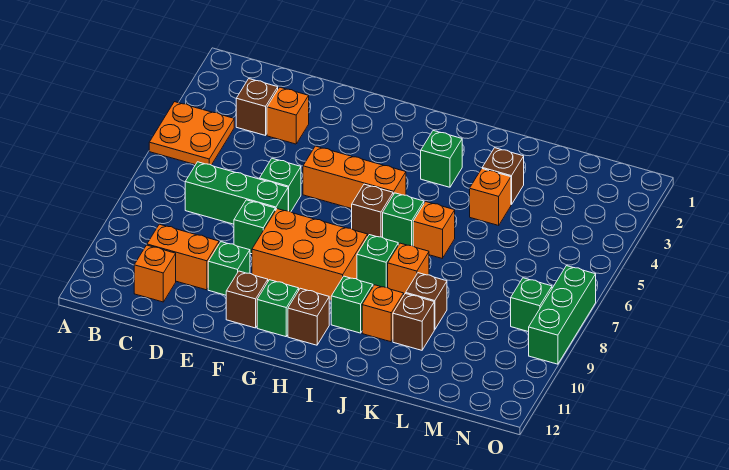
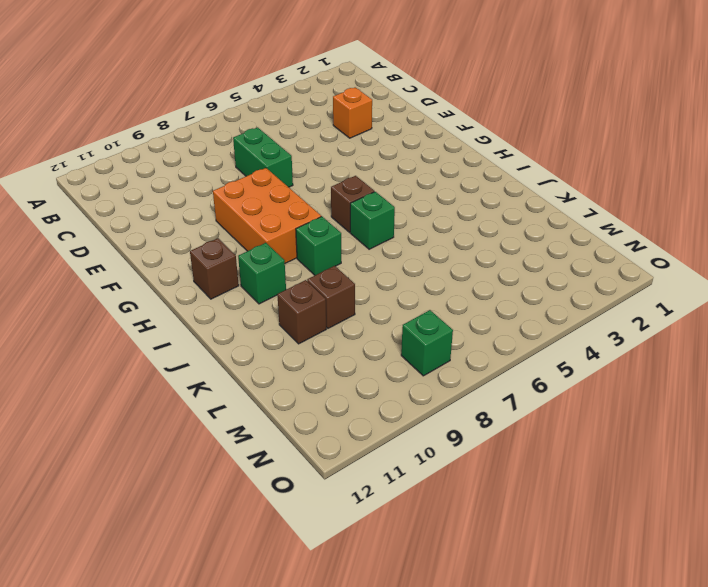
green brick D7:E7 level 1 -> green brick C7:E7 level 1
none -> orange plate A4:B5 level 1
none -> brown brick C3 level 1
none -> orange brick C10:D10 level 1

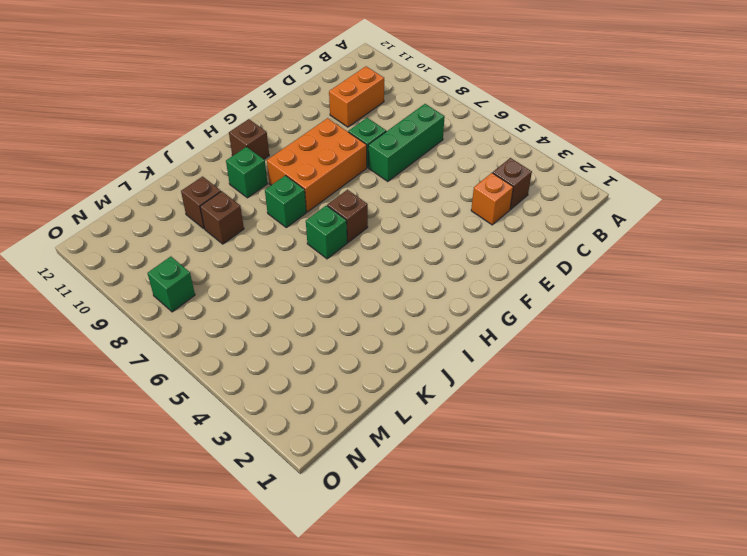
none -> orange plate A4:B5 level 1
none -> orange brick C11 level 1
none -> green brick E6 level 1

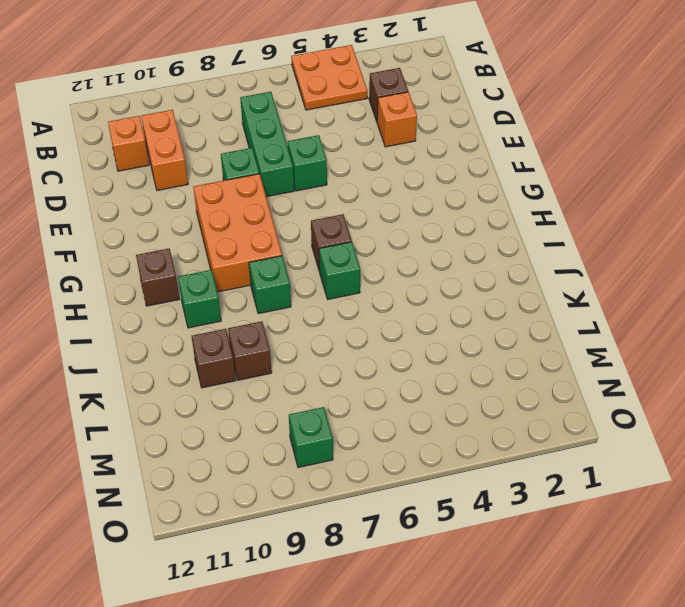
none -> green brick E10 level 1
none -> orange brick F5:H5 level 1
none -> brown brick F11 level 1

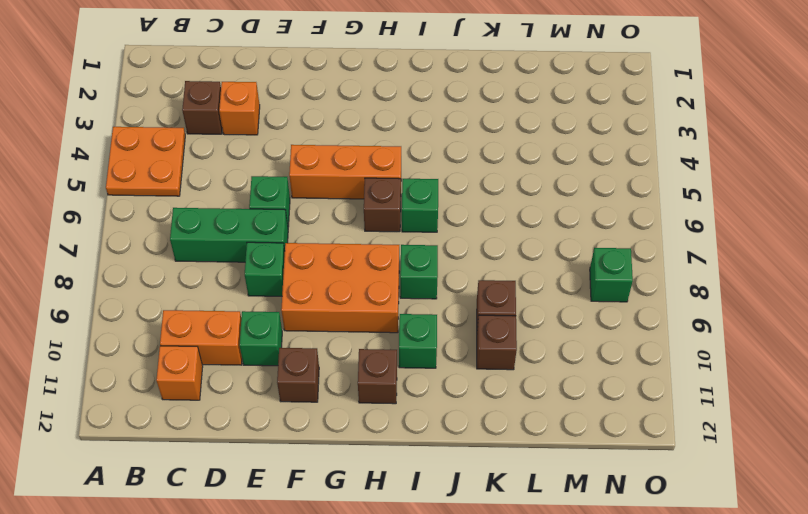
none -> green brick G11 level 1
none -> green brick I3 level 1
none -> orange brick J6 level 1

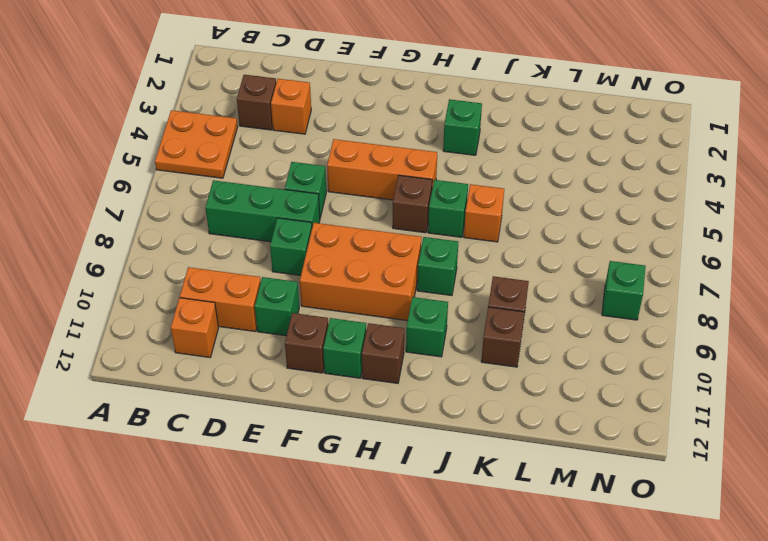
none -> orange brick J8 level 1
none -> orange brick J10 level 1
none -> brown brick K3 level 1

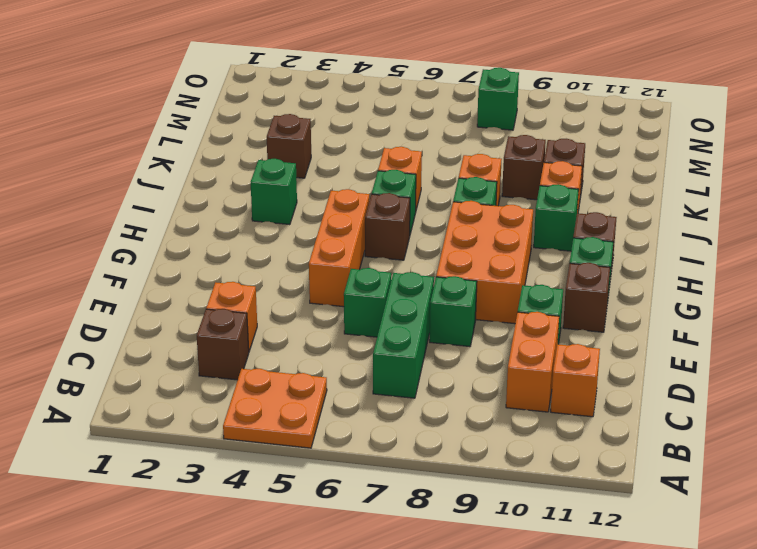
none -> orange brick K4 level 1
none -> green brick O7:O9 level 1

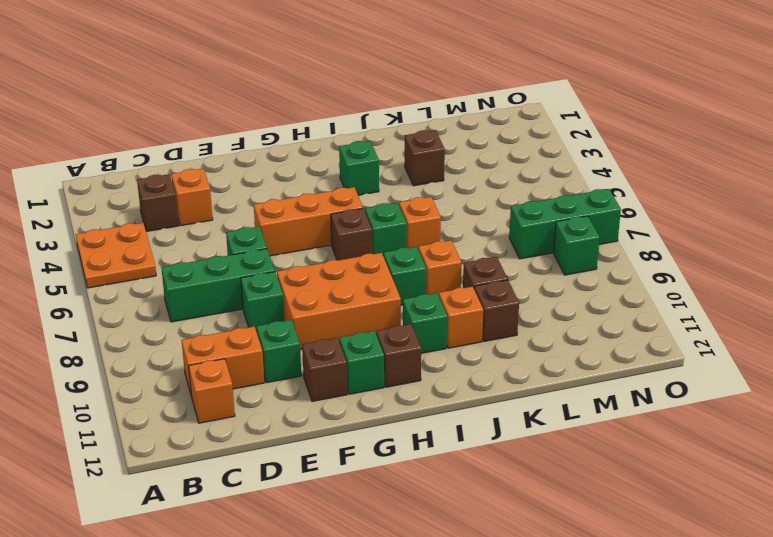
green brick M7:O7 level 1 -> green brick O7:O9 level 1
none -> orange brick K4 level 1

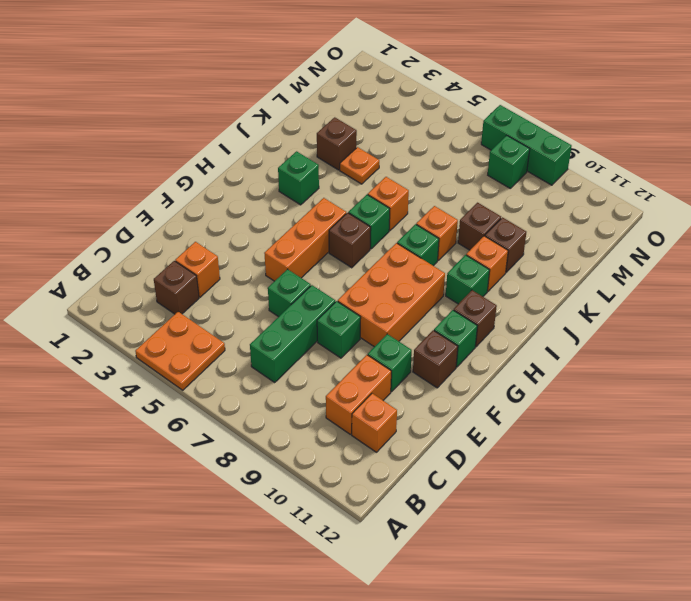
orange plate K4 level 1 -> orange brick K4 level 1

